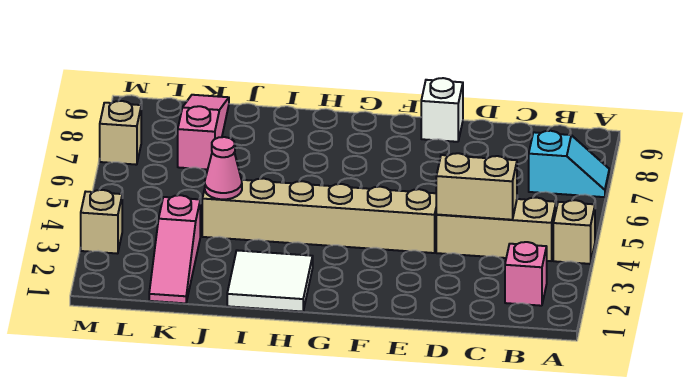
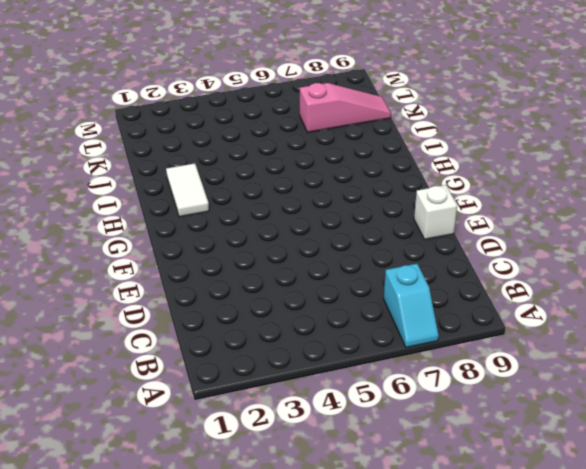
white tile H2:I2 level 1 -> white tile H1:I2 level 1
none -> tan brick A4 level 1
none -> pink brick B2 level 1
none -> tan brick B4:D4 level 1

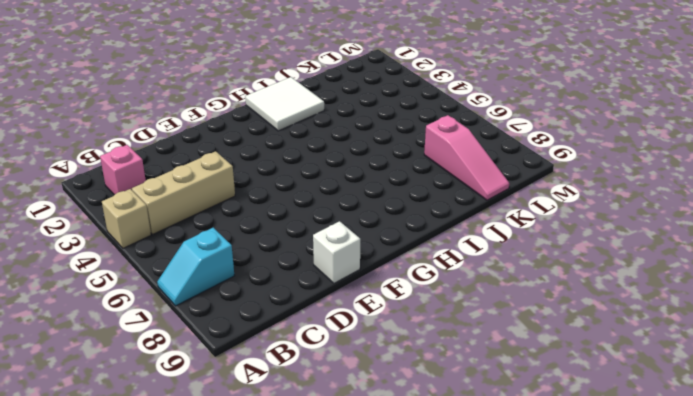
none -> tan brick E4:J4 level 1
none -> pink slope K1:K3 level 1 top 3
none -> tan brick M3 level 1

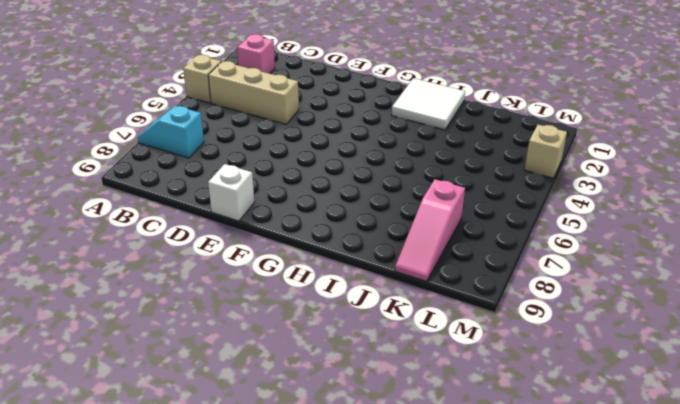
none -> tan brick E4:J4 level 1
none -> pink slope K1:K3 level 1 top 3
none -> tan brick M7 level 1

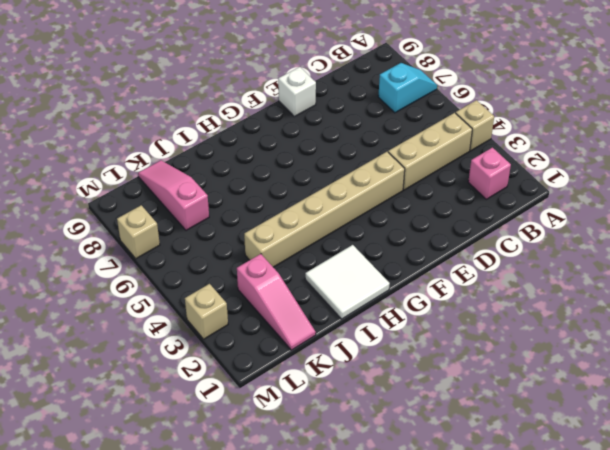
none -> tan brick C4:D4 level 2
none -> pink cone J4 level 2

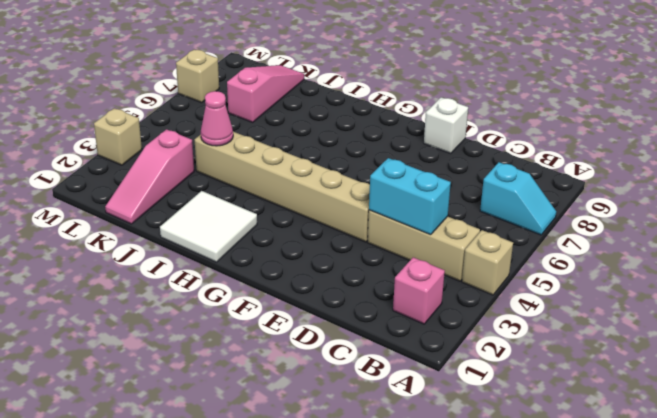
cyan brick C4:D4 level 2 -> tan brick C4:D4 level 2

